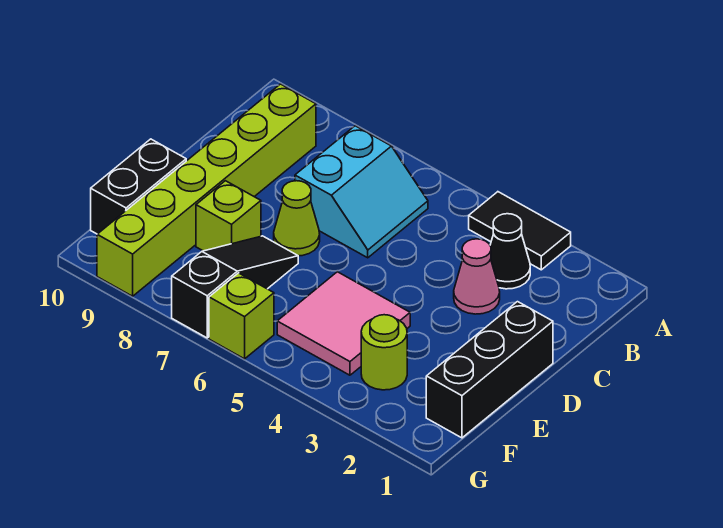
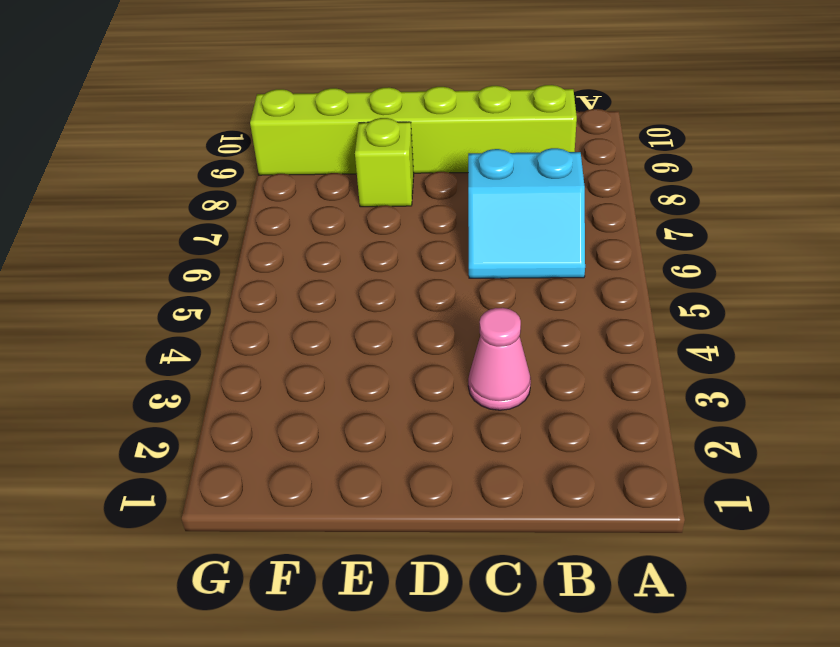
none -> black tile A3:A4 level 1
none -> black cone B3 level 1
none -> black brick D1:F1 level 1

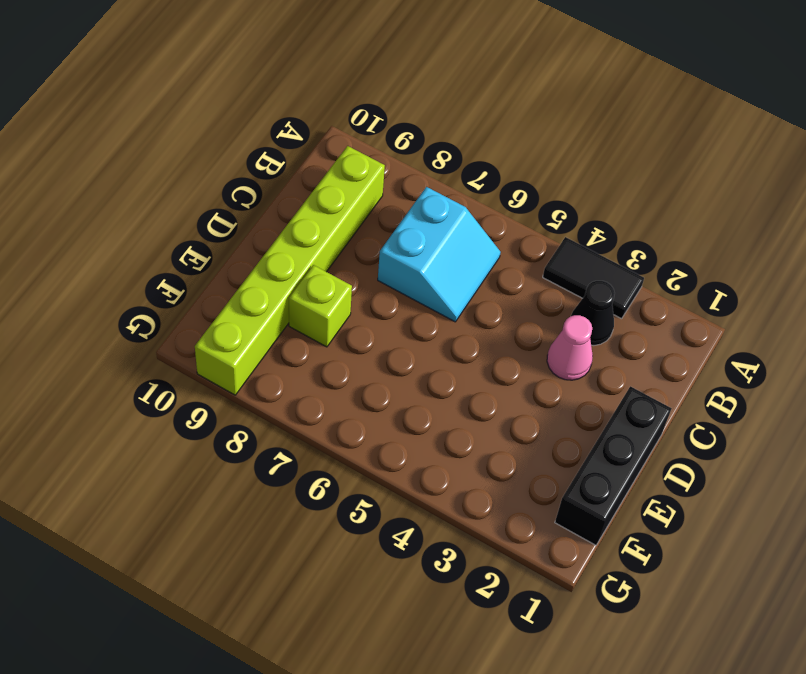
none -> lime cone D7 level 1
none -> pink tile E4:F5 level 1
none -> black slope E7:G7 level 1 top G

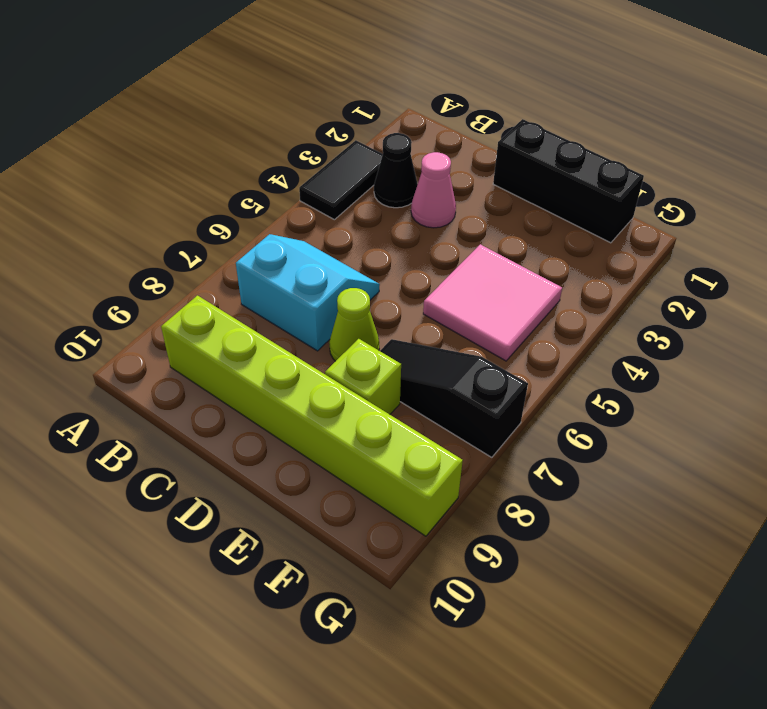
none -> black brick E10:F10 level 1
none -> lime round brick F3 level 1
none -> lime brick G6 level 1

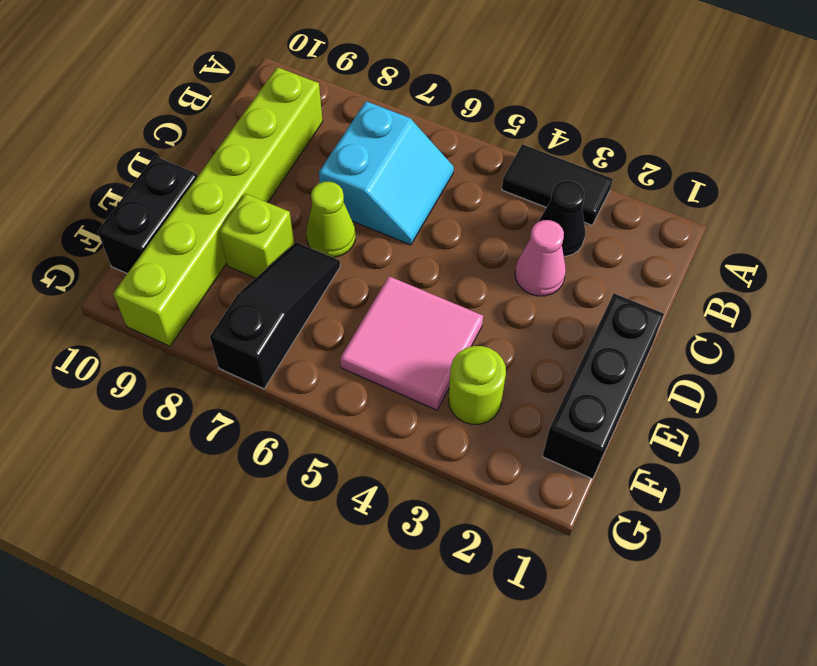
none -> lime brick G6 level 1

